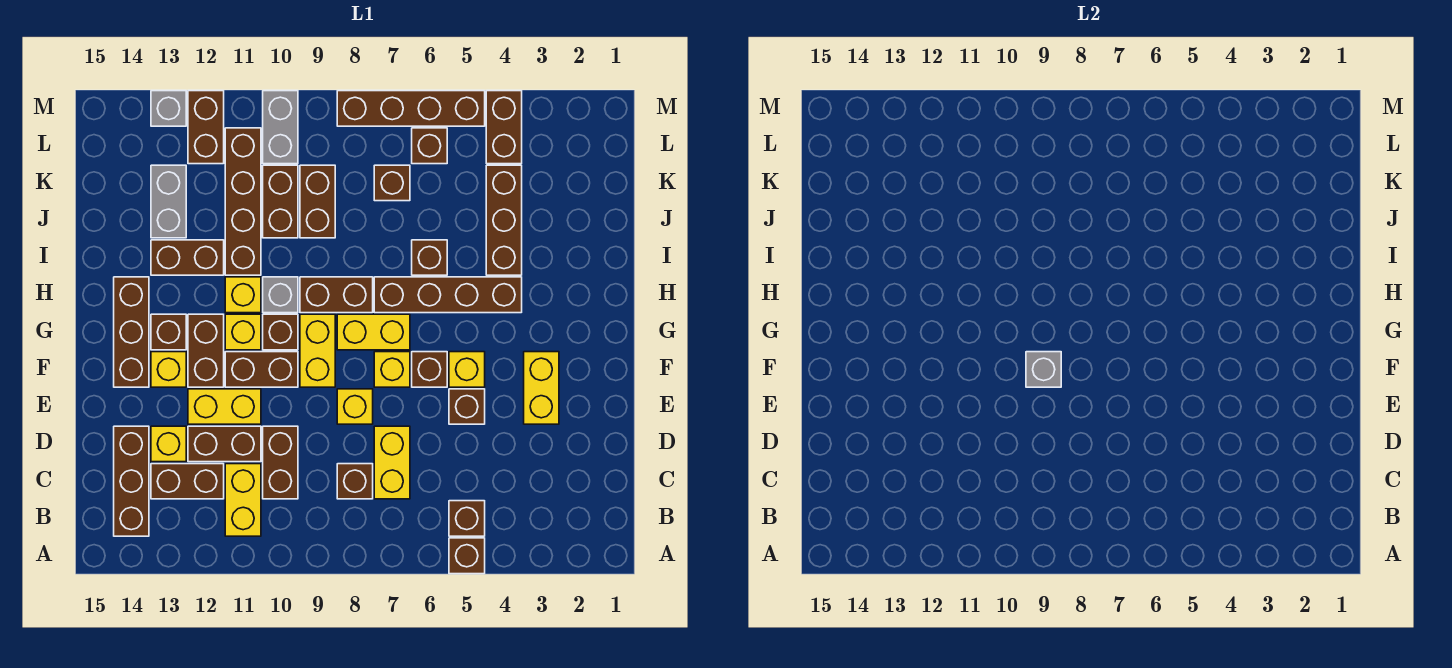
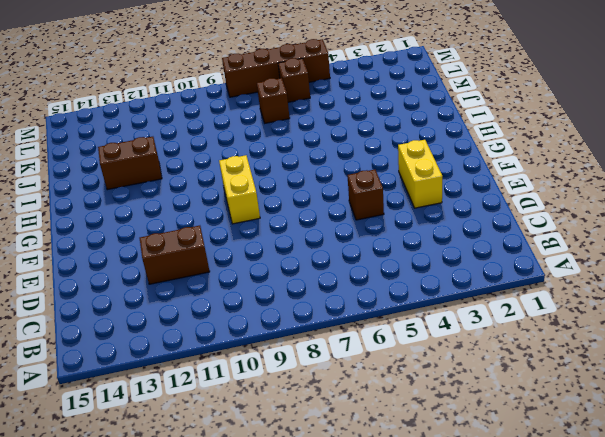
none -> brown brick A5 level 1
none -> brown brick B5 level 1
none -> yellow brick B11:C11 level 1
none -> brown brick B14:D14 level 1

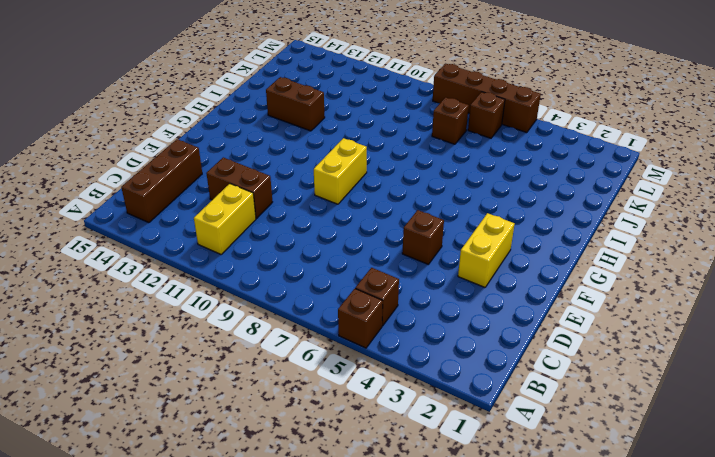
none -> yellow brick C7:D7 level 1
none -> brown brick C8 level 1
none -> brown brick C10:D10 level 1
none -> brown brick C12:C13 level 1

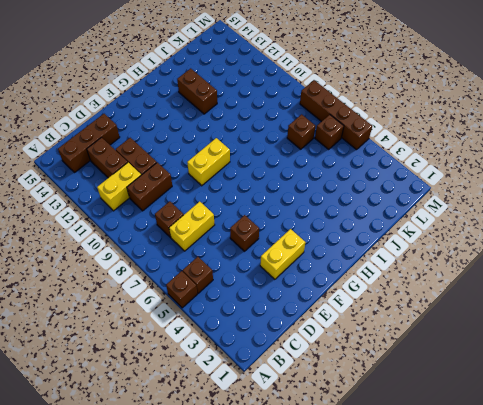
none -> yellow brick D13 level 1
none -> yellow brick E8 level 1
none -> yellow brick E11:E12 level 1
none -> yellow brick F5 level 1

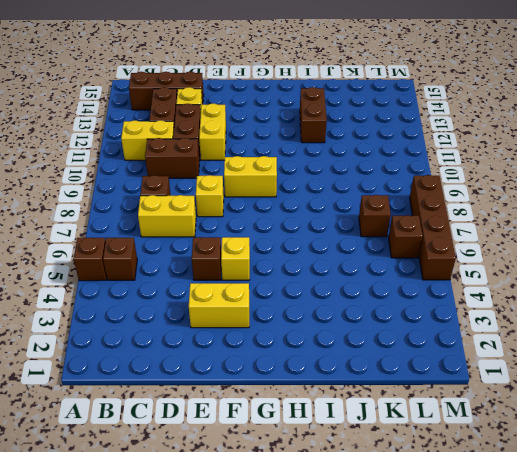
none -> brown brick F6 level 1
none -> yellow brick F7 level 1
none -> brown brick F10:F11 level 1
none -> brown brick F12:G12 level 1

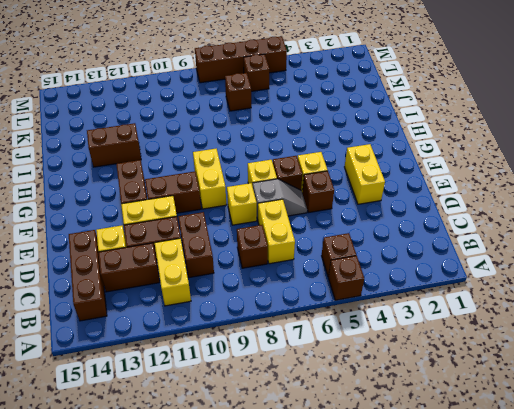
grey slope E6:E7 level 1 top 7 -> none
none -> yellow brick F13 level 1
none -> brown brick F14:H14 level 1
none -> yellow brick G7:G8 level 1
none -> brown brick G10 level 1

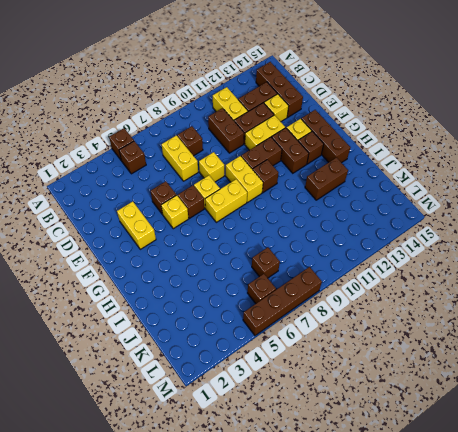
none -> yellow brick G11 level 1
none -> brown brick H4:H7 level 1
none -> brown brick H8:H9 level 1
none -> grey brick H10 level 1

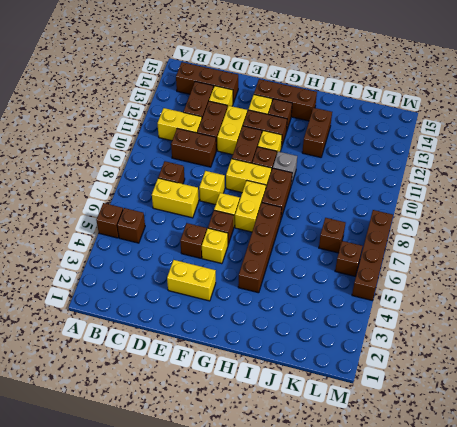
none -> yellow brick H11 level 1
none -> brown brick I4:K4 level 1
none -> brown brick I6 level 1
none -> brown brick I11:L11 level 1

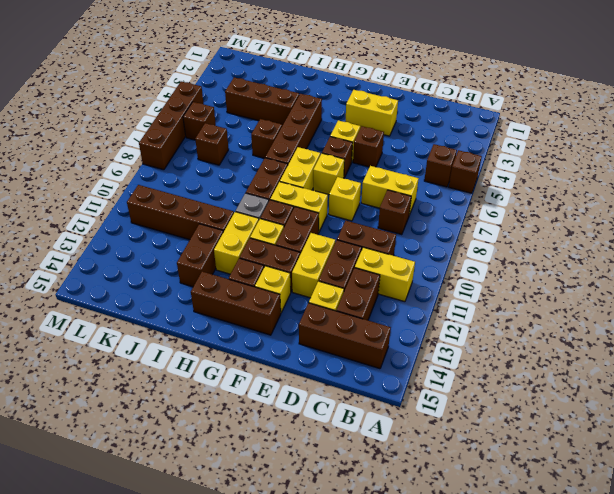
yellow brick H11:H12 level 1 -> yellow brick H11 level 1
none -> brown brick J9:K9 level 1
none -> brown brick J10:K10 level 1
none -> grey brick J13:K13 level 1
none -> brown brick L4:M4 level 1

